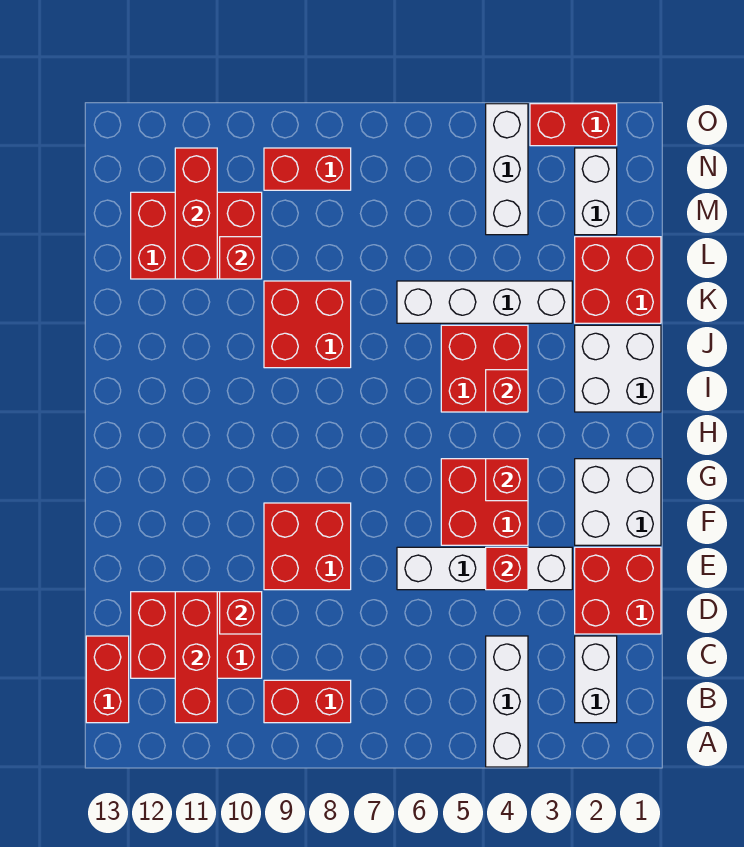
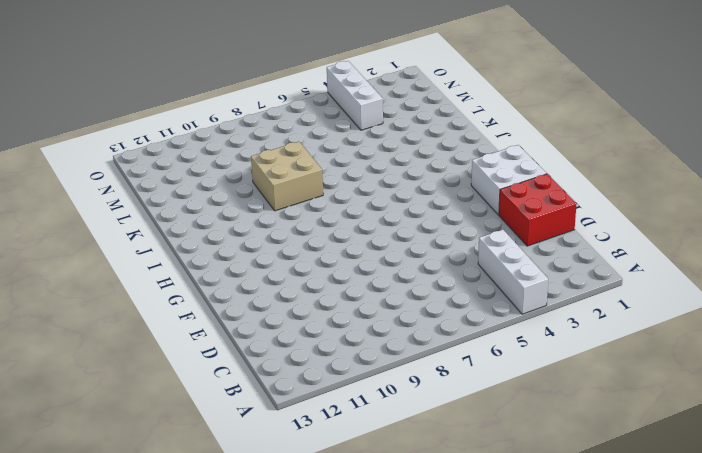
tan brick J8:K9 level 1 -> red brick J8:K9 level 1
none -> white brick B2:C2 level 1
none -> red brick B8:B9 level 1
none -> red brick B13:C13 level 1

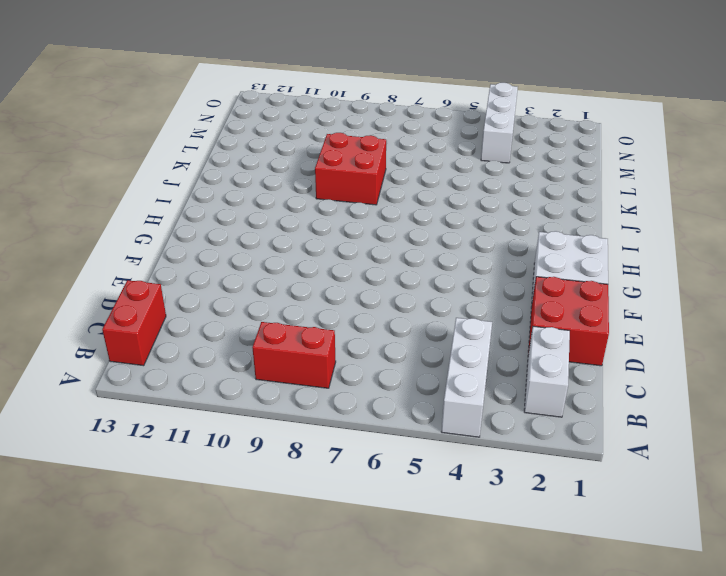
none -> red brick C10:D12 level 1
none -> white brick E3:E6 level 1
none -> red brick E8:F9 level 1

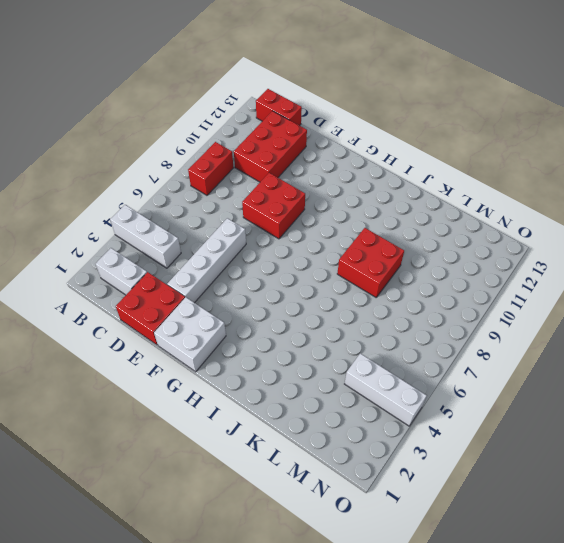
none -> red brick F4:G5 level 1
none -> white brick I1:J2 level 1
none -> red brick I4:J5 level 1

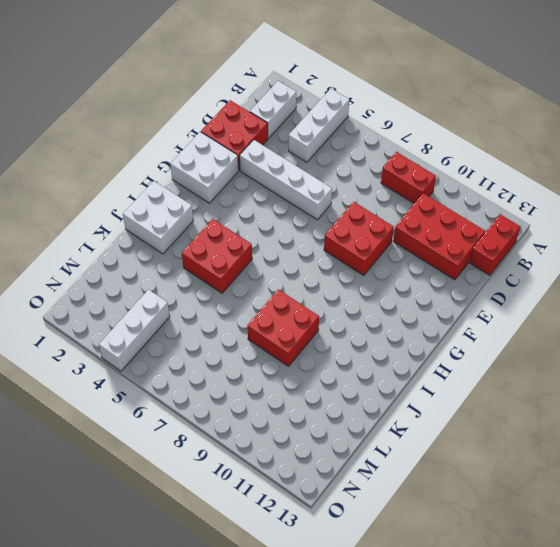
none -> red brick F4:G5 level 1
none -> red brick K1:L2 level 1
none -> white brick K3:K6 level 1

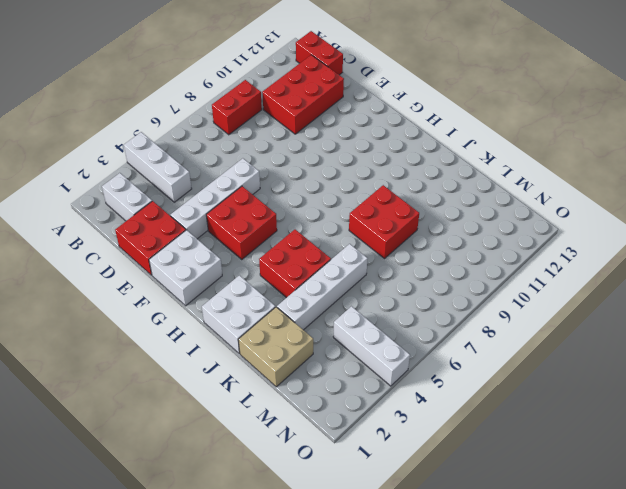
tan brick K1:L2 level 1 -> red brick K1:L2 level 1
none -> red brick E8:F9 level 1
none -> red brick L10:M12 level 1
none -> white brick M2:N2 level 1

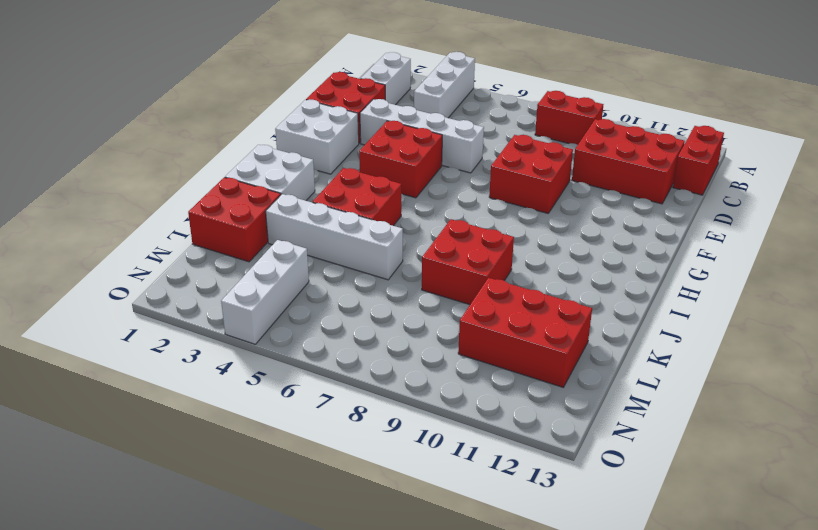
none -> white brick M2:N2 level 1
none -> red brick N8:N9 level 1
none -> red brick O2:O3 level 1

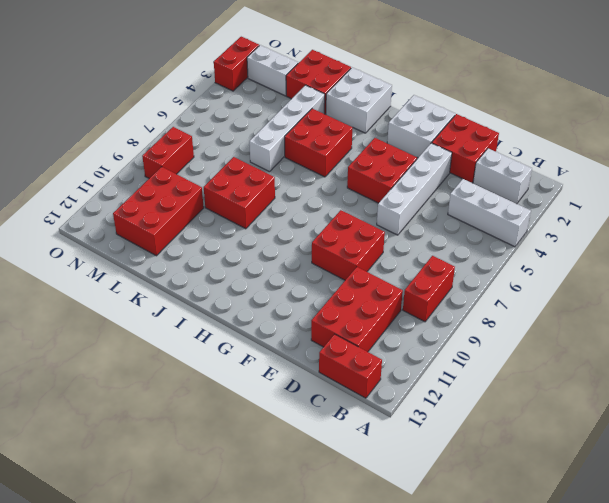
none -> white brick M4:O4 level 1
none -> red brick B11:D11 level 2
none -> red brick D10 level 2

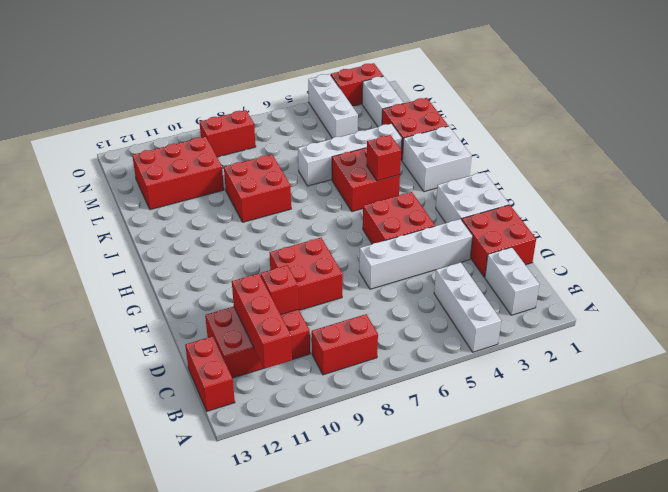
none -> red brick E4 level 2
none -> red brick G4 level 2
none -> red brick L10 level 2

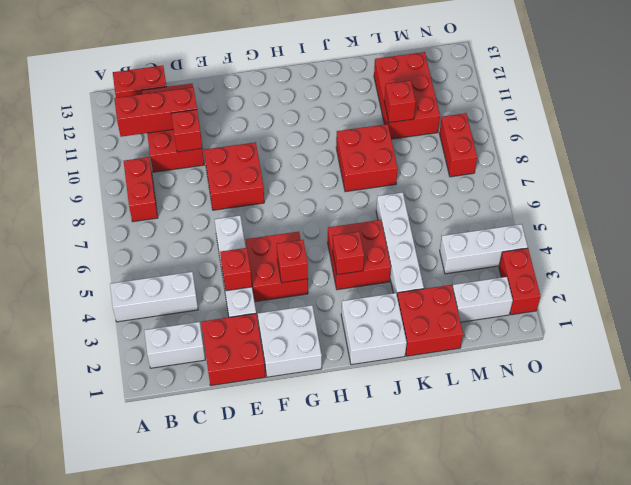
none -> red brick L11:N11 level 2

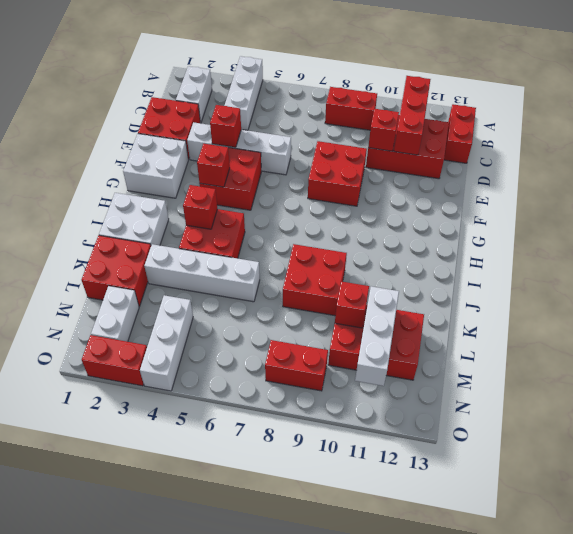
white brick L11:N11 level 2 -> red brick L11:N11 level 2

